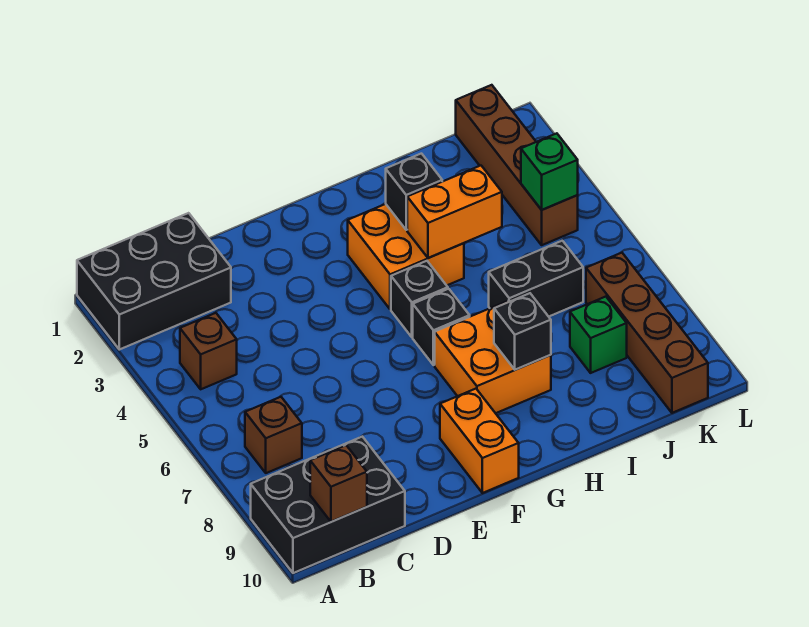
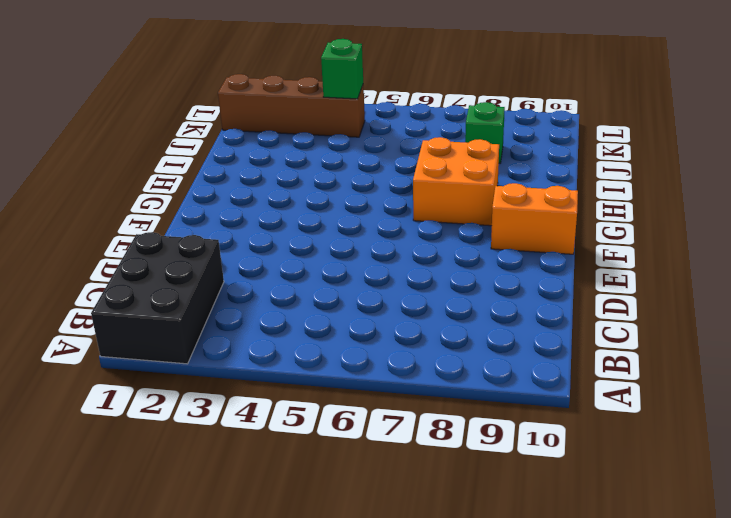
none -> black brick A9:C10 level 1
none -> brown brick B4 level 1
none -> brown brick B7 level 1

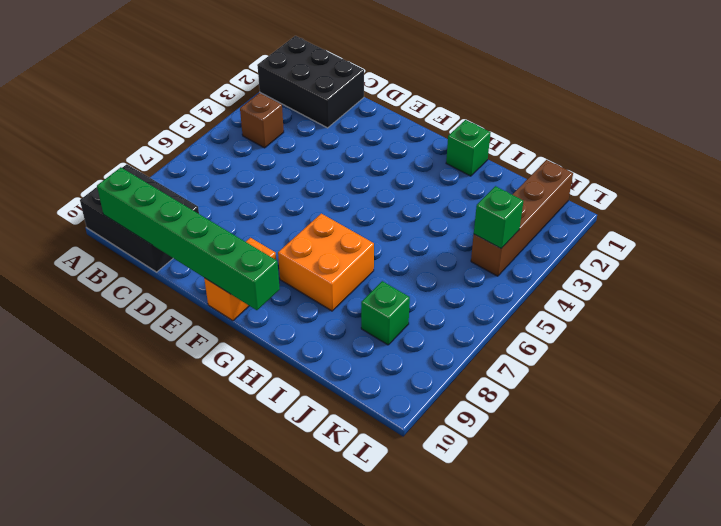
green brick B10:G10 level 2 -> brown brick B10 level 2
green brick H1 level 1 -> none
none -> brown brick B7 level 1
none -> orange brick G3:H4 level 1
none -> black brick G5 level 1

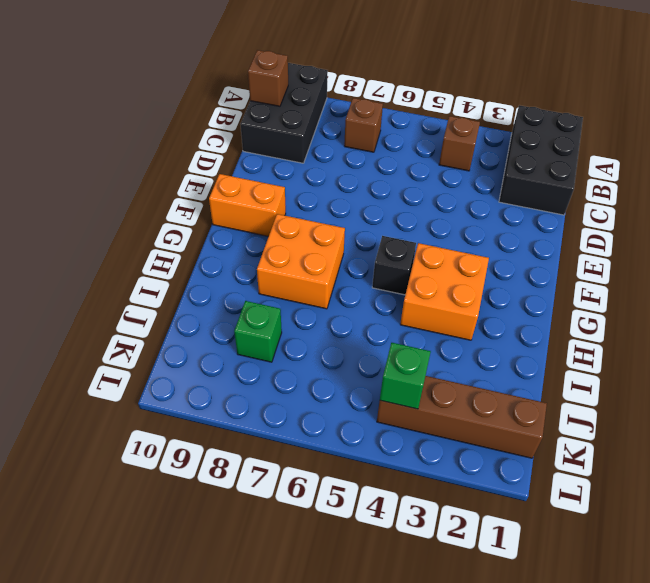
none -> black brick G6 level 1
none -> black brick I6:J6 level 1
none -> brown brick K7:K10 level 1

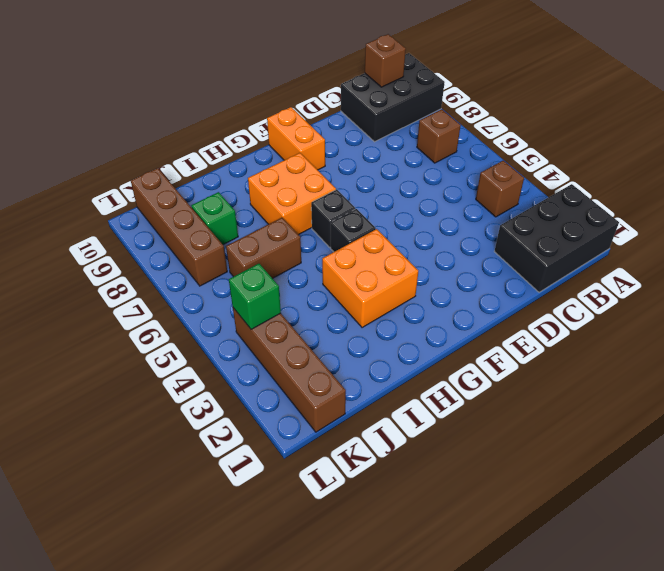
brown brick I6:J6 level 1 -> black brick I6:J6 level 1
none -> black brick H3 level 2
none -> orange brick H4:I4 level 2
none -> black brick H8 level 2

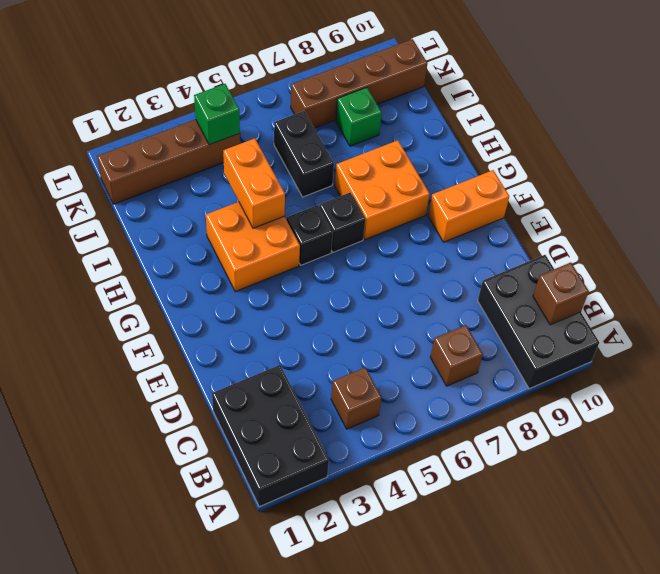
none -> black brick H3 level 2
none -> black brick H8 level 2

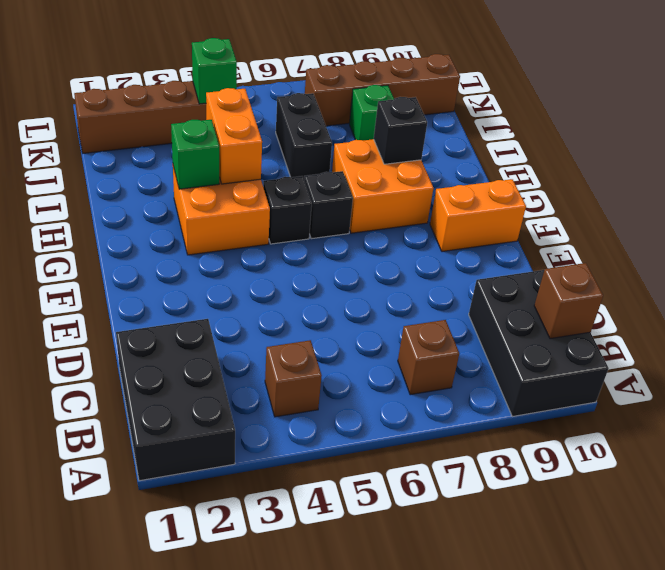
green brick H3 level 2 -> black brick H3 level 2

